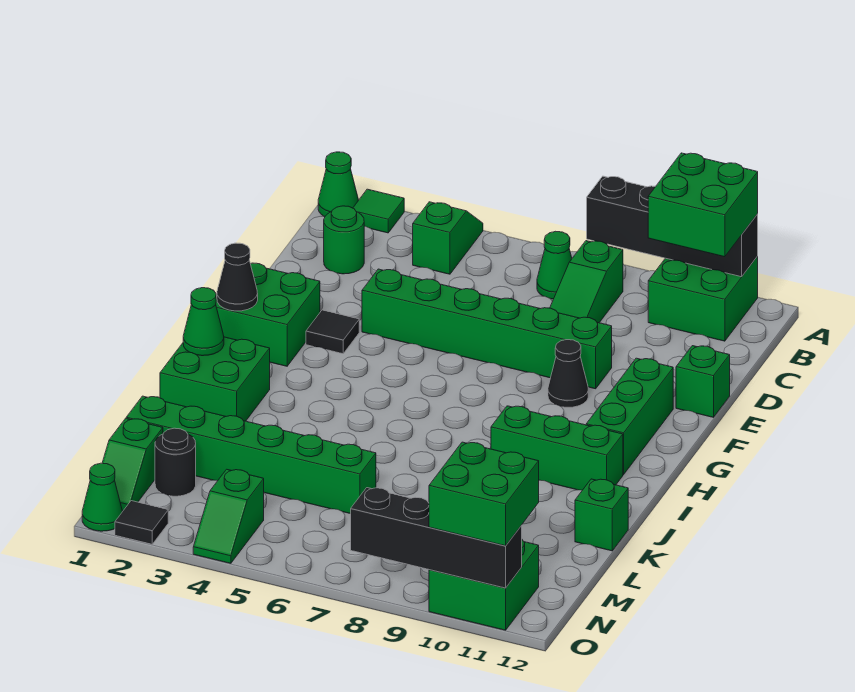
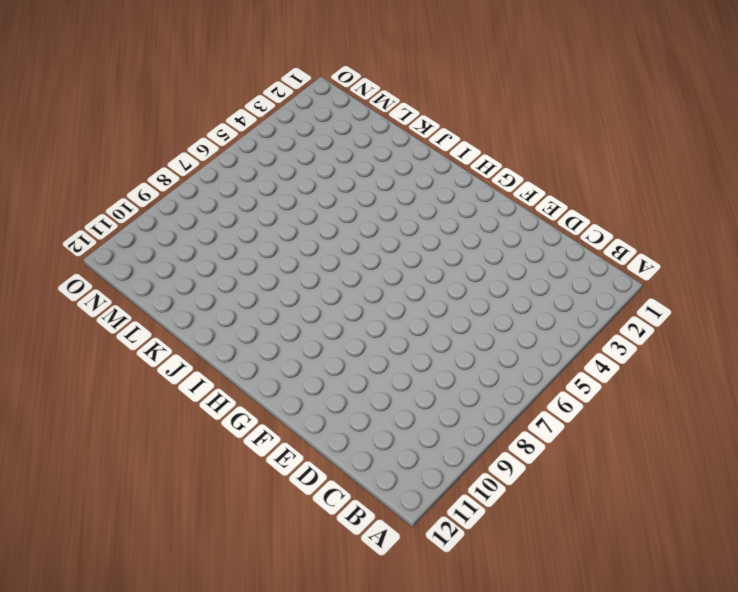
none -> green cone A1 level 1
none -> green tile A2 level 1
none -> green slope A4:B4 level 1 top B

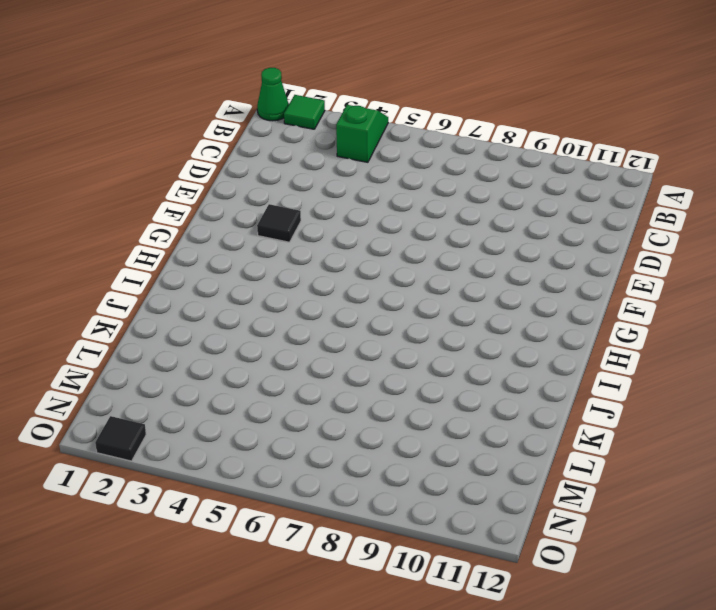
none -> green brick A10:B11 level 1
none -> green cone B7 level 1
none -> green slope B8:D8 level 1 top B

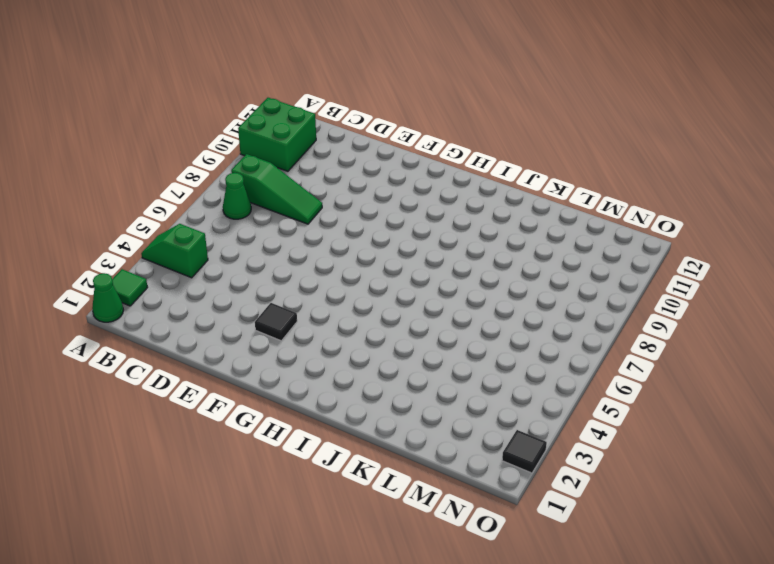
none -> green round brick C2 level 1
none -> green brick E4:E9 level 1
none -> green brick E12 level 1

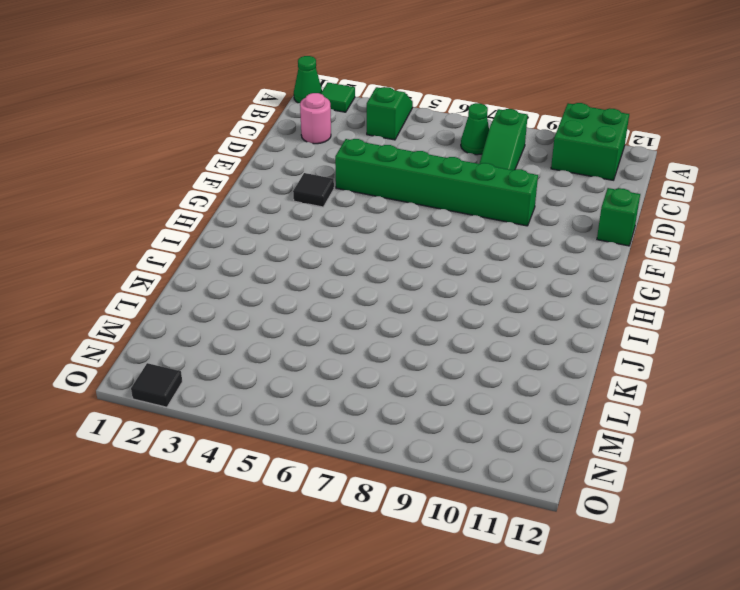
pink round brick C2 level 1 -> green round brick C2 level 1
none -> green brick F1:G2 level 1
none -> black cone F9 level 1
none -> green brick F11:H11 level 1

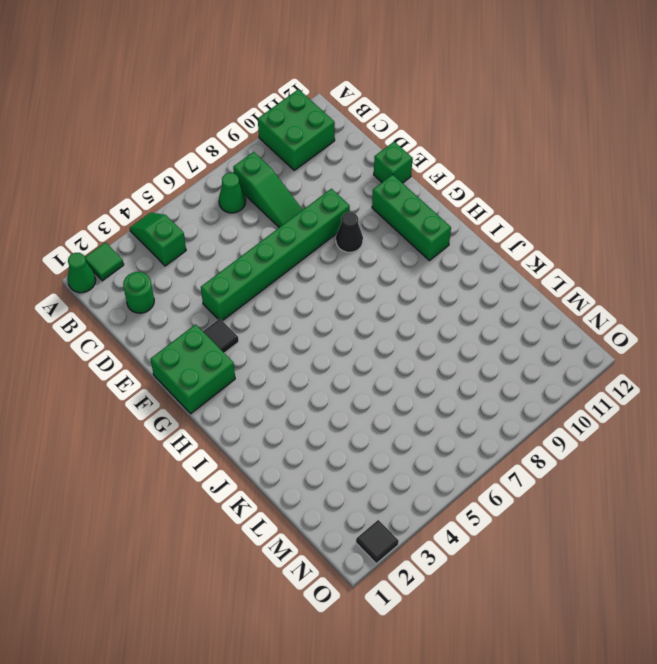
none -> green brick I1:J2 level 1
none -> green brick I9:I11 level 1
none -> green brick K12 level 1

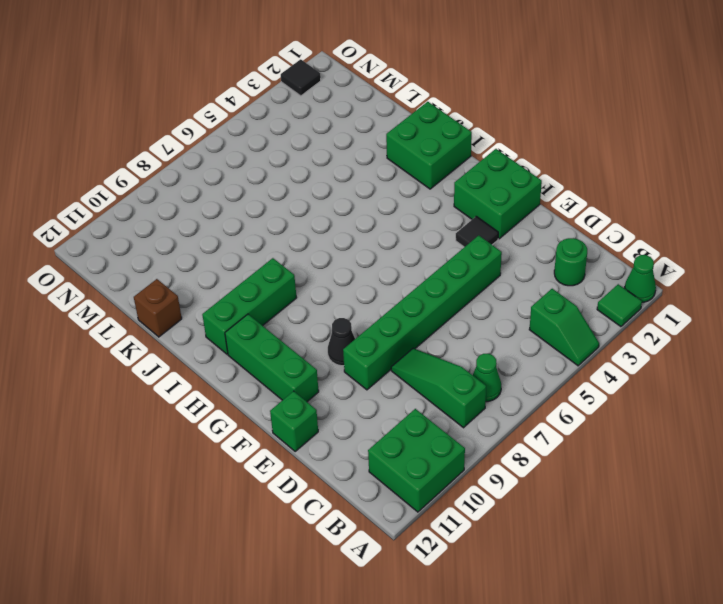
brown brick K12 level 1 -> green brick K12 level 1
none -> green brick L1:L6 level 1
none -> green slope M1:N1 level 1 top M
none -> black round brick M2 level 1

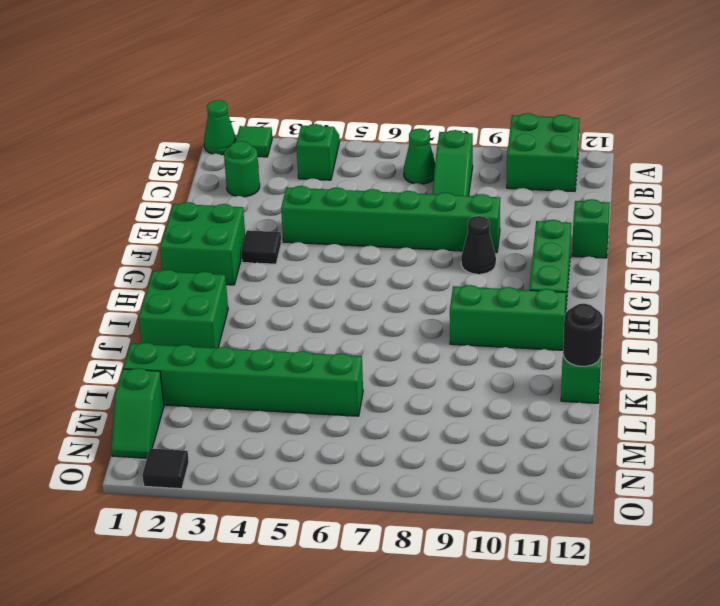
black round brick K12 level 2 -> black round brick M2 level 1
none -> green slope N4:O4 level 1 top N
none -> green brick N10:O11 level 1
none -> green cone O1 level 1

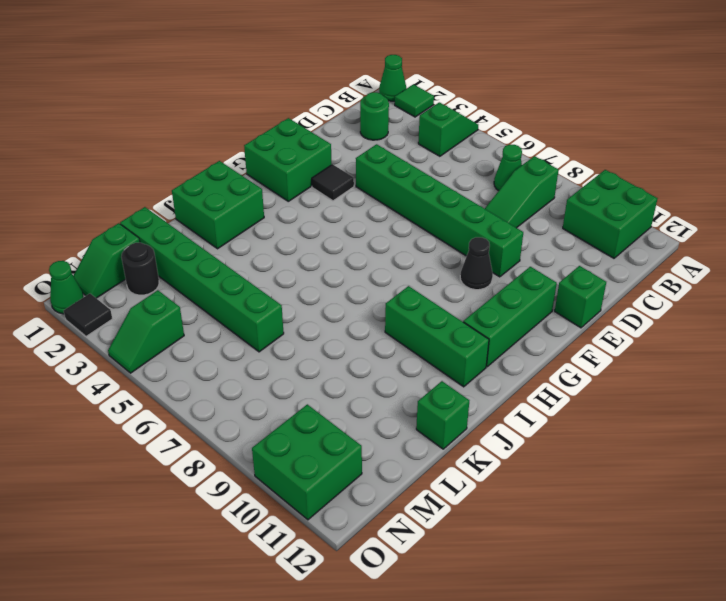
none -> black brick A8:A11 level 2
none -> black cone G1 level 2
none -> green cone I1 level 2

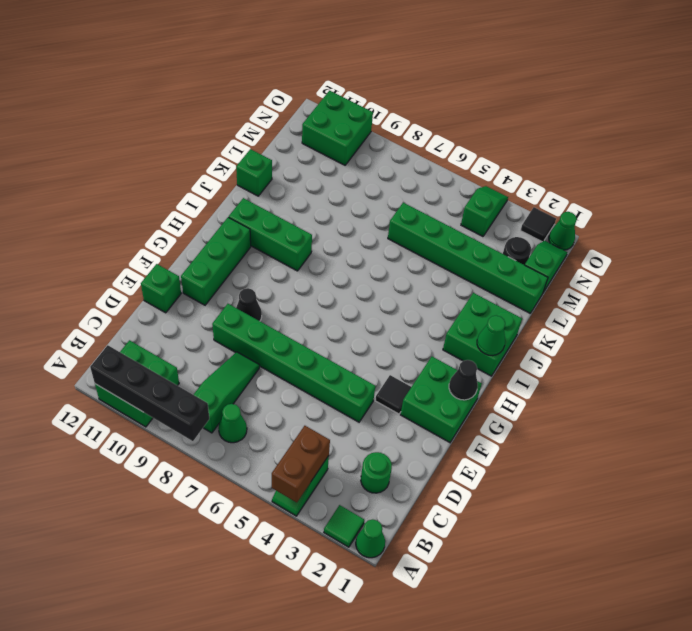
brown brick A4:B4 level 2 -> none
none -> black brick O8:O11 level 2
none -> green brick A10:B11 level 3
none -> green brick N10:O11 level 3

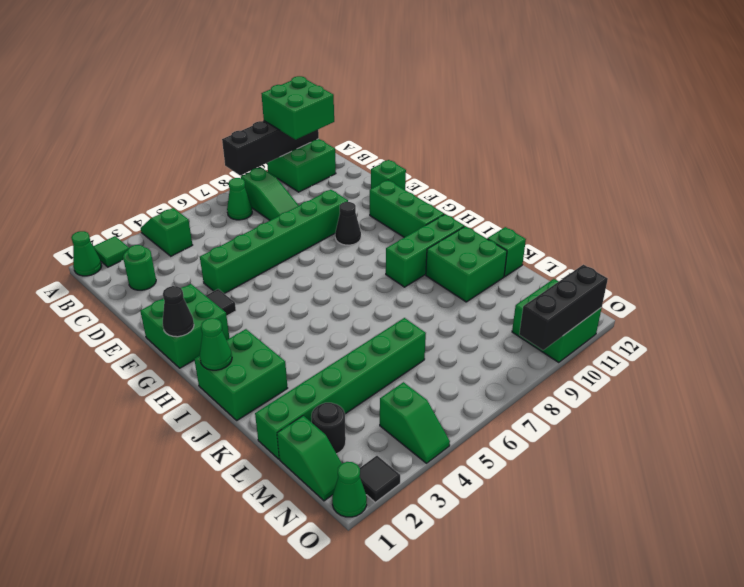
green brick J10:K11 level 1 -> green brick N10:O11 level 3
black brick O9:O11 level 2 -> black brick O8:O11 level 2

